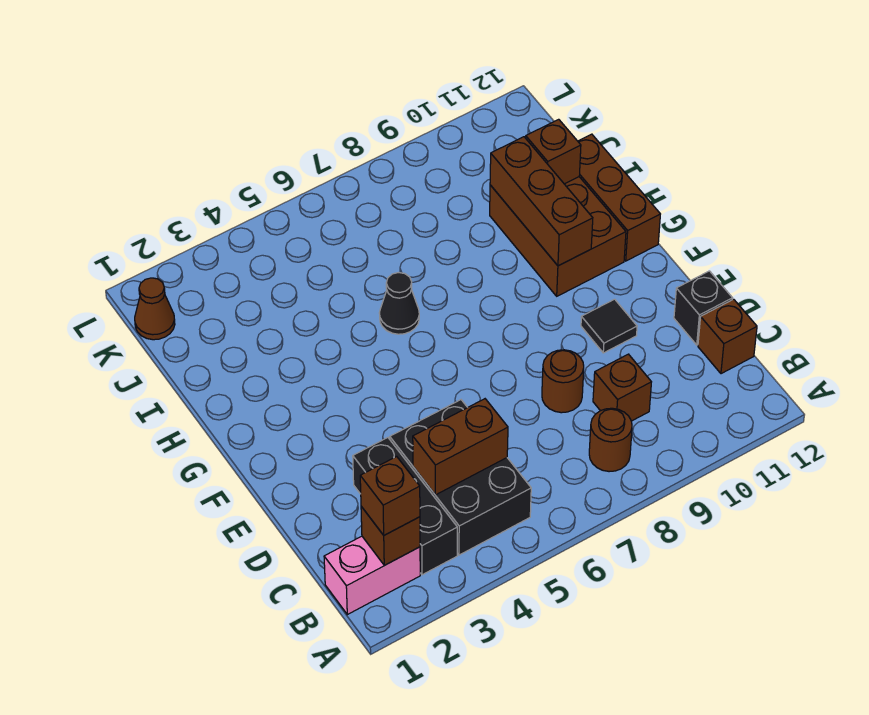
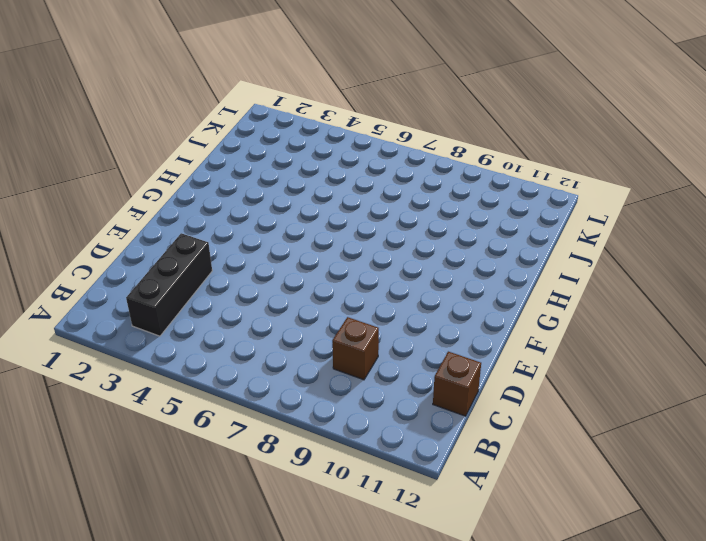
none -> pink brick B1:B2 level 1
none -> black brick B4:D5 level 1
none -> brown round brick B8 level 1

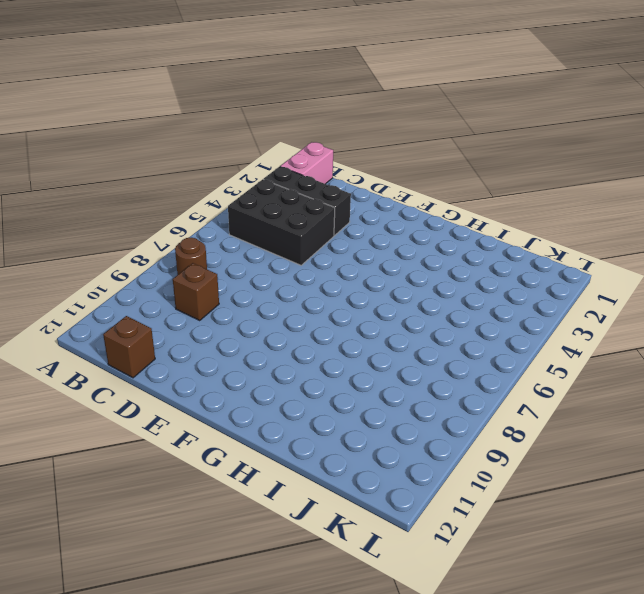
none -> brown round brick D8 level 1
none -> black brick D12 level 1
none -> black tile E10 level 1

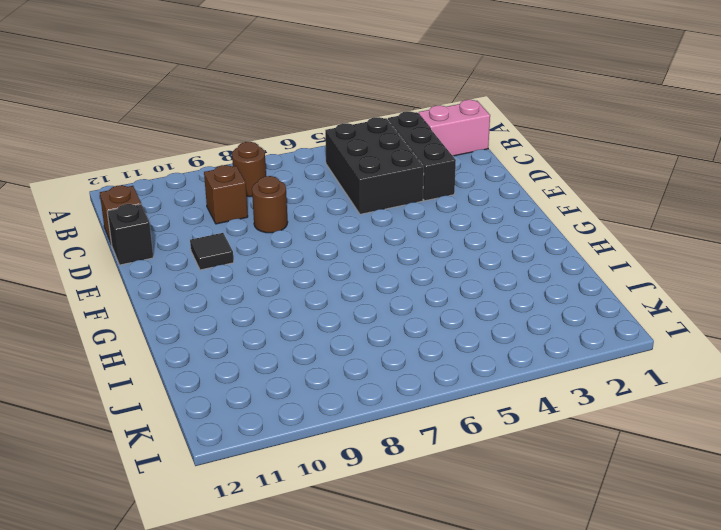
none -> brown brick G10:I11 level 1
none -> brown brick G12:I12 level 1
none -> black cone H6 level 1

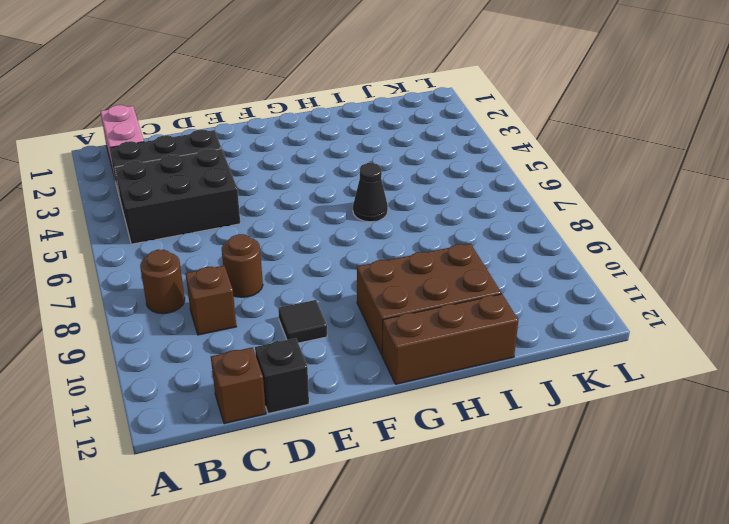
none -> brown cone K1 level 1
none -> brown brick B2 level 2
none -> brown brick C4:C5 level 2

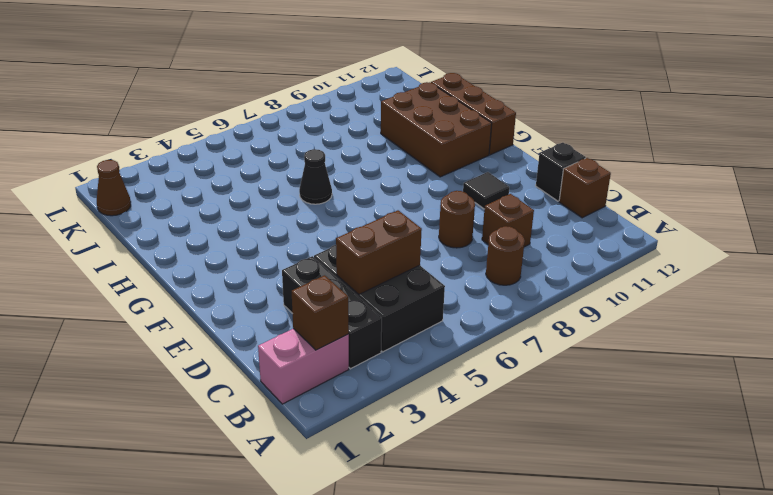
none -> brown brick G10:I10 level 2
none -> brown brick I11 level 2
none -> brown brick B2 level 3

